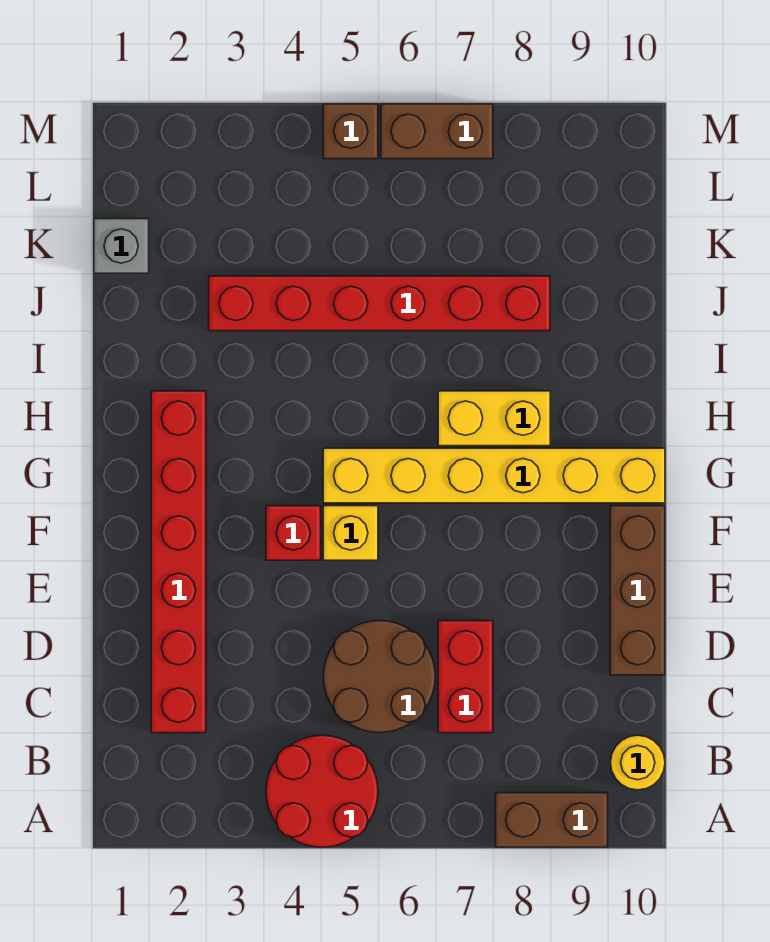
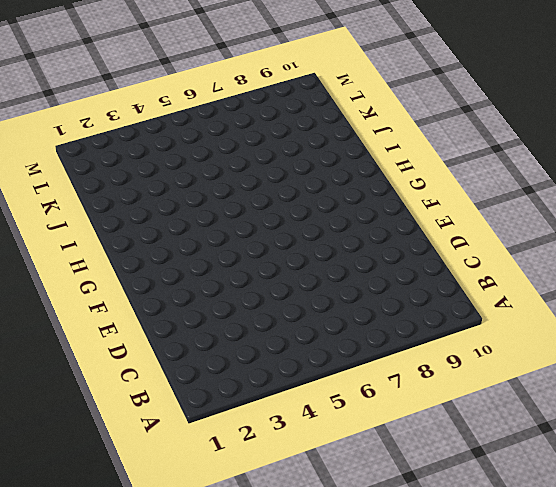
none -> red round brick A4:B5 level 1
none -> brown brick A8:A9 level 1
none -> yellow round brick B10 level 1

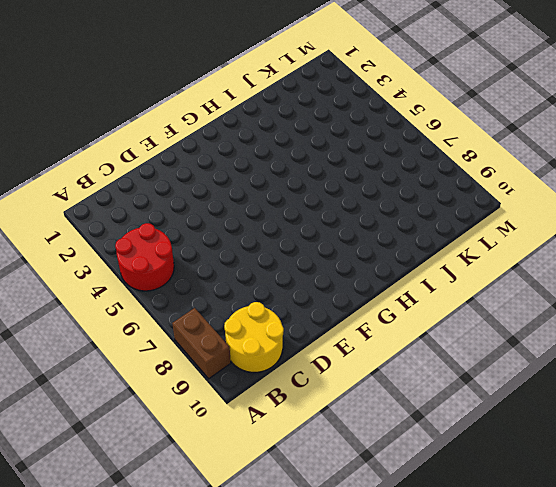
yellow round brick B9:C10 level 1 -> yellow round brick B10 level 1
none -> red brick C2:H2 level 1
none -> brown round brick C5:D6 level 1
none -> red brick C7:D7 level 1

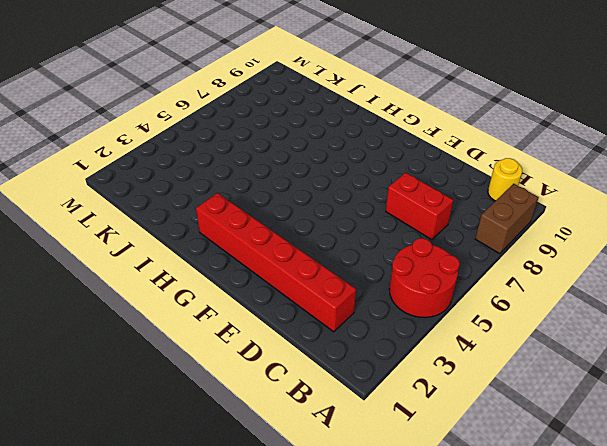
none -> brown round brick C5:D6 level 1
none -> brown brick D10:F10 level 1
none -> red brick F4 level 1

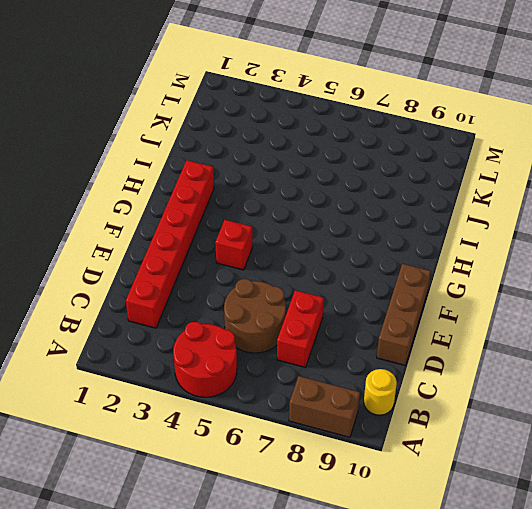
none -> yellow brick F5 level 1
none -> yellow brick G5:G10 level 1
none -> yellow brick H7:H8 level 1

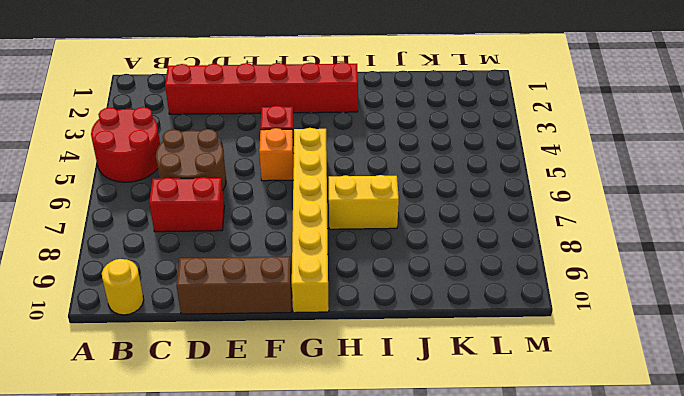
orange brick F5 level 1 -> yellow brick F5 level 1
yellow brick H7:I7 level 1 -> yellow brick H7:H8 level 1
none -> brown brick A8:A9 level 1
none -> red brick J3:J8 level 1
none -> grey brick K1 level 1

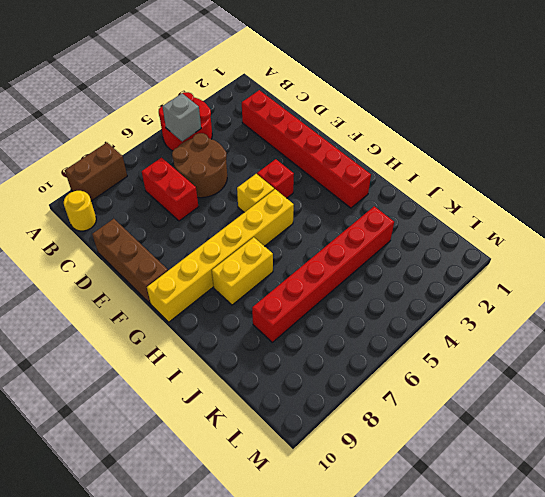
grey brick B5 level 2 -> grey brick K1 level 1
none -> brown brick M5 level 1
none -> brown brick M6:M7 level 1

